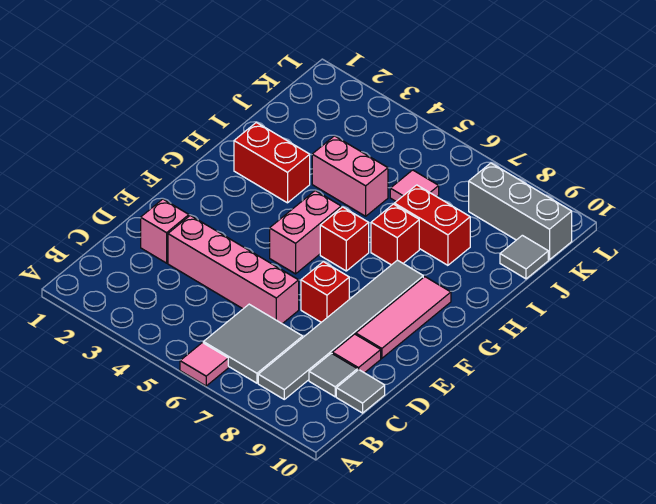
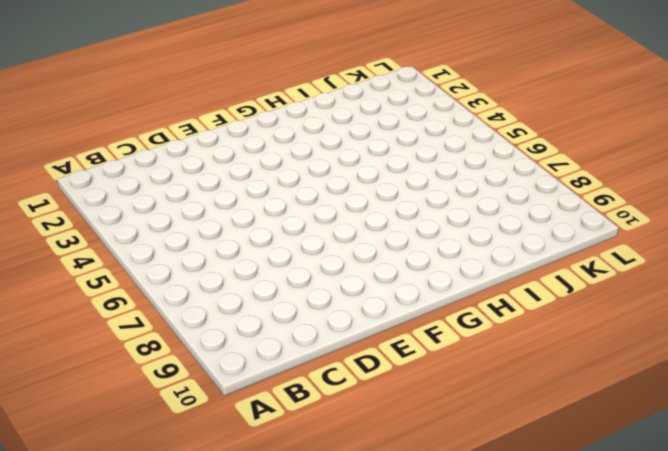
none -> pink tile A6 level 1
none -> grey tile B6:C7 level 1
none -> grey tile B8:G8 level 1

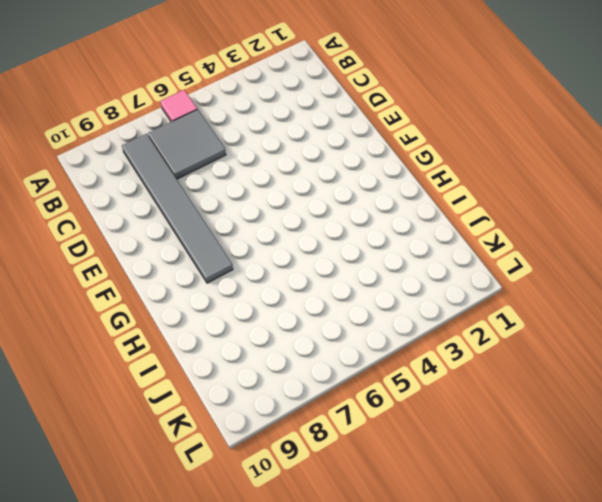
none -> grey tile C9 level 1
none -> grey tile C10 level 1
none -> pink brick D2 level 1

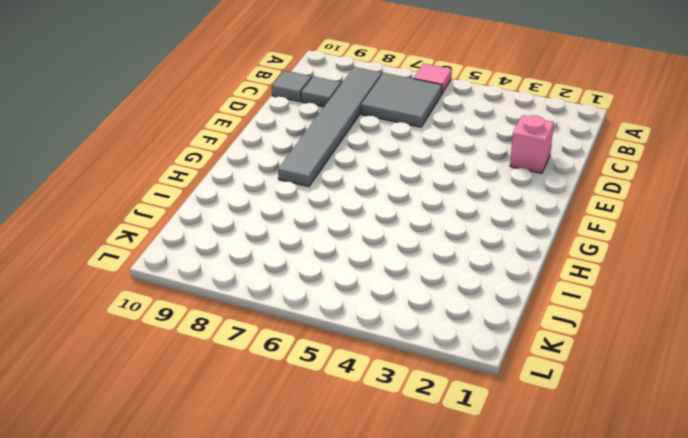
none -> pink brick D3:D6 level 1
none -> pink tile D9 level 1
none -> red brick E7 level 1

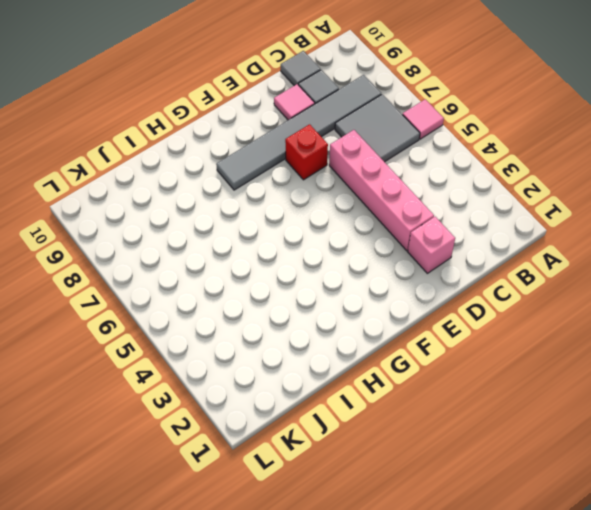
none -> pink tile E9:G9 level 1
none -> pink brick F5:G5 level 1
none -> red brick G6 level 1

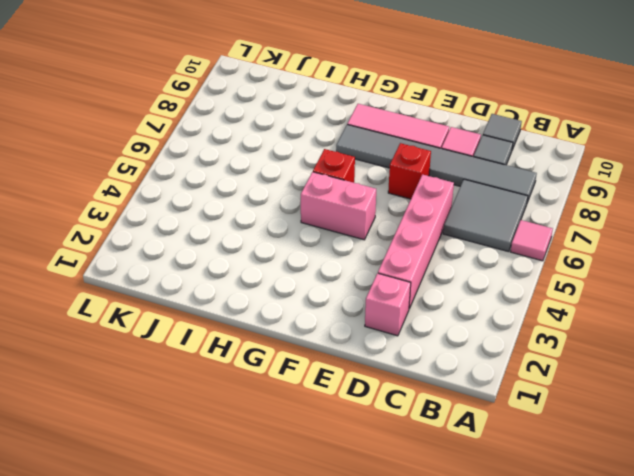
none -> red brick H2:H3 level 1
none -> red brick H7 level 1
none -> pink brick I4:I5 level 1

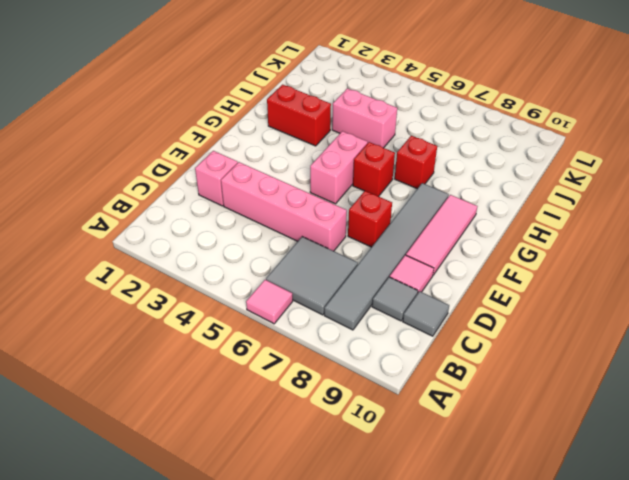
none -> red brick I7:I8 level 1
none -> pink tile J6 level 1
none -> grey tile J10 level 1

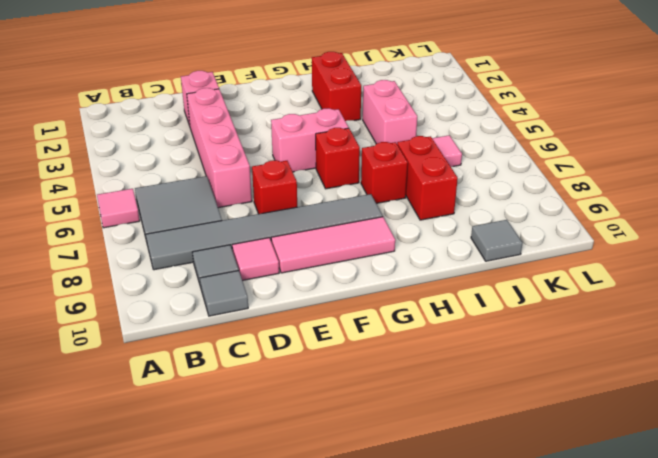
none -> grey brick K8:K10 level 1

